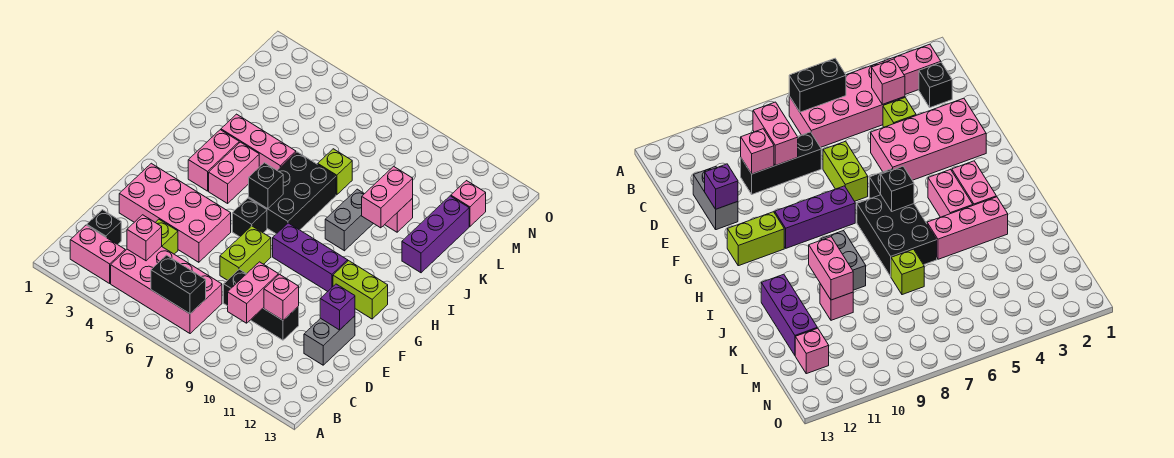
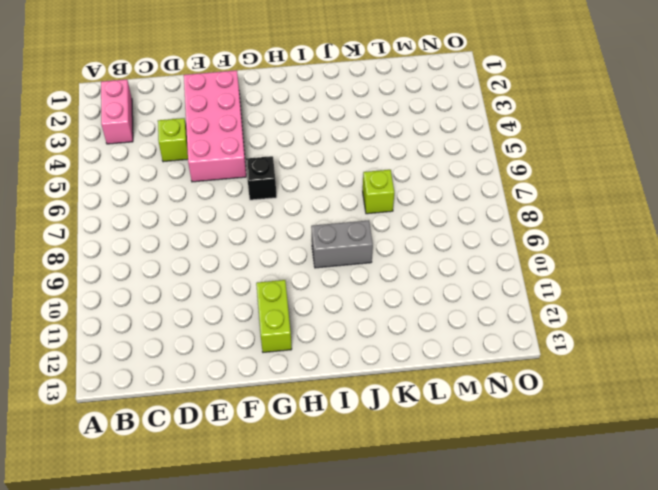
none -> pink brick B4:C7 level 1
none -> black brick C2 level 1
none -> black brick D8:D10 level 1

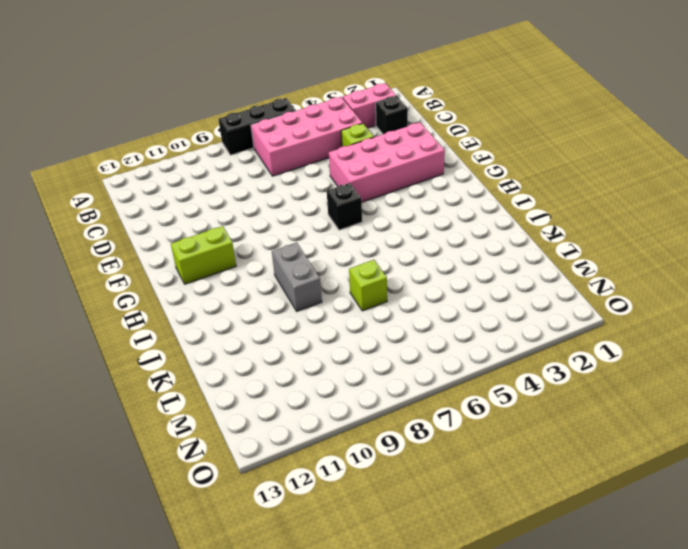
black brick A6:A8 level 1 -> black brick D8:D10 level 1
none -> grey brick D12:E12 level 1
none -> lime brick E7:F7 level 1
none -> purple brick G8:G10 level 1

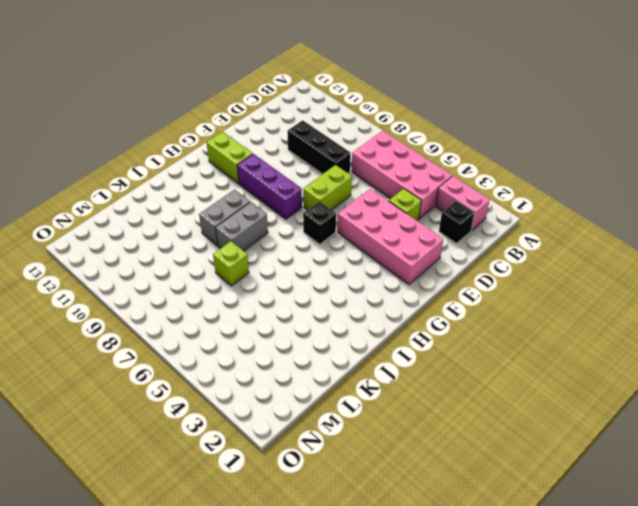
grey brick I8:J8 level 1 -> grey brick D12:E12 level 1
none -> pink brick H3:I3 level 1
none -> pink brick H4:I4 level 1
none -> black brick H6:J7 level 1

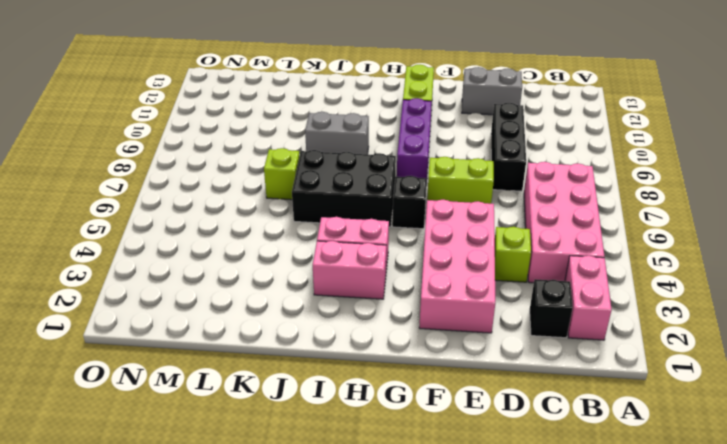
none -> pink brick J3:J5 level 1
none -> purple brick J12:L12 level 1
none -> pink brick K10 level 1

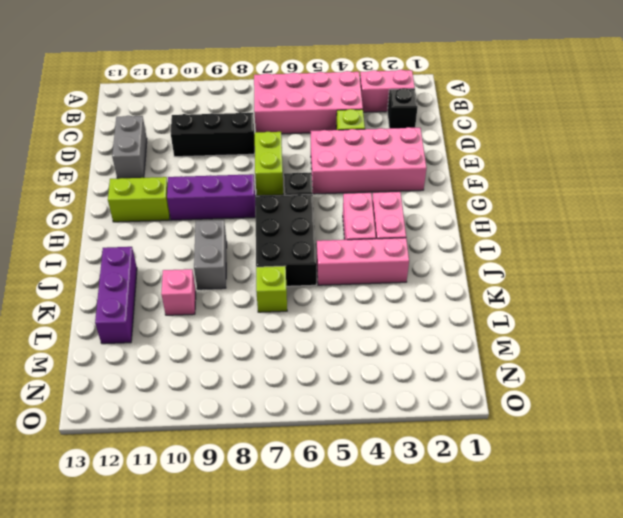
none -> pink brick M12 level 1
none -> black brick B6:B7 level 2
none -> pink brick C4 level 2

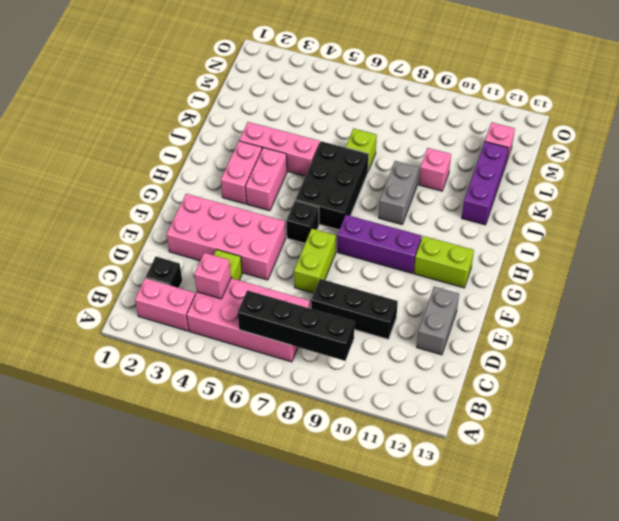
black brick B6:B9 level 2 -> black brick B6:B7 level 2
none -> pink brick C9:D9 level 2
none -> pink brick D10 level 2
none -> purple brick E12 level 2

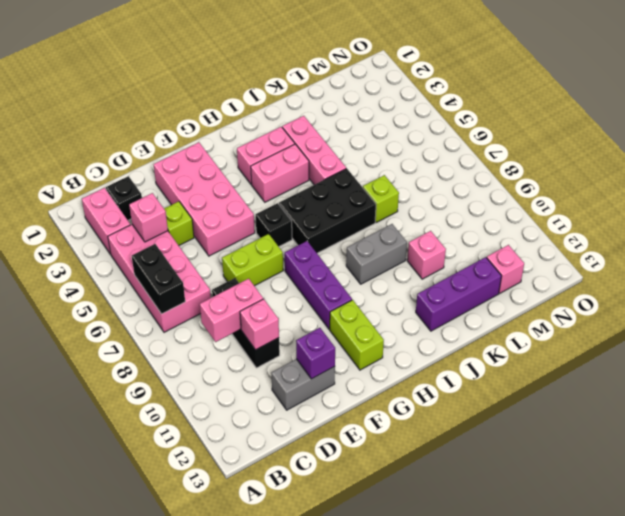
none -> black brick H6 level 2
none -> pink brick J10:K10 level 2

